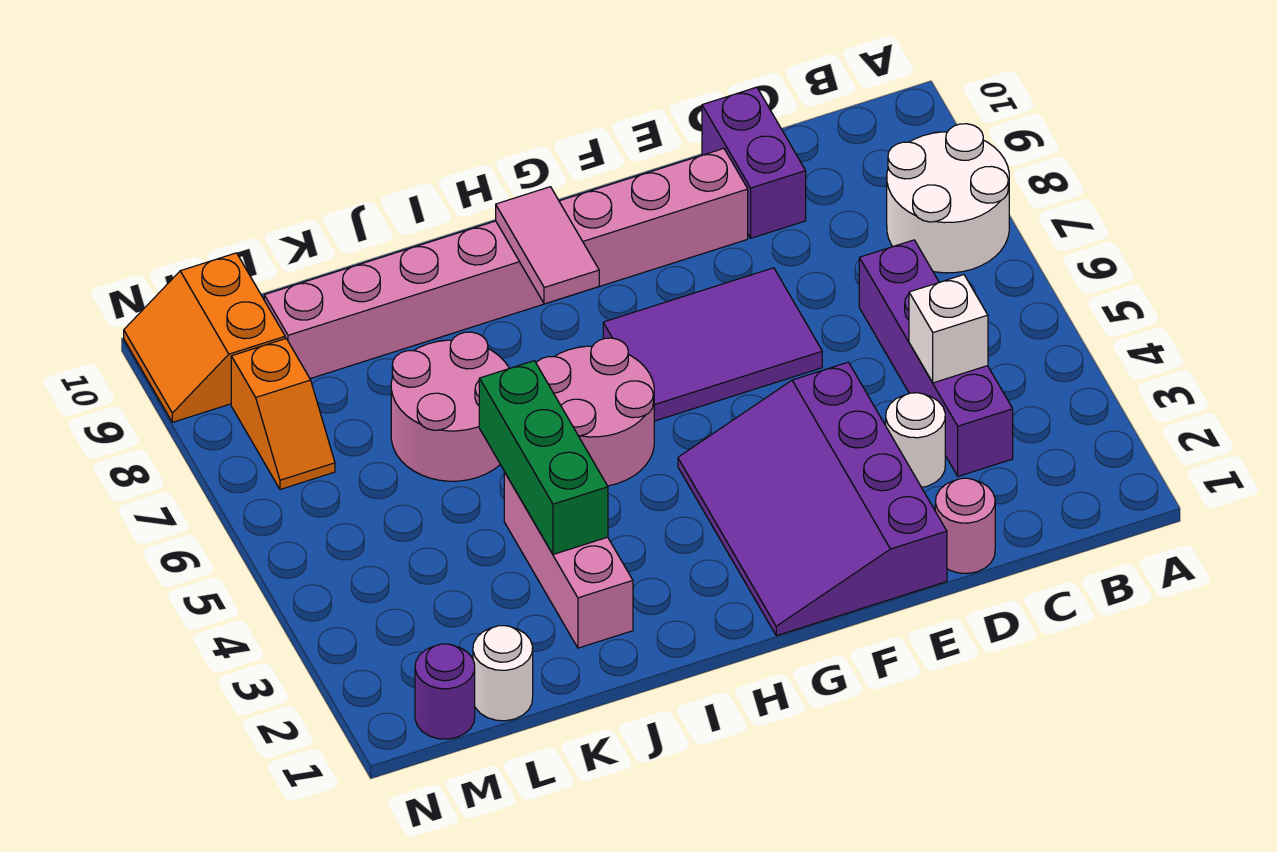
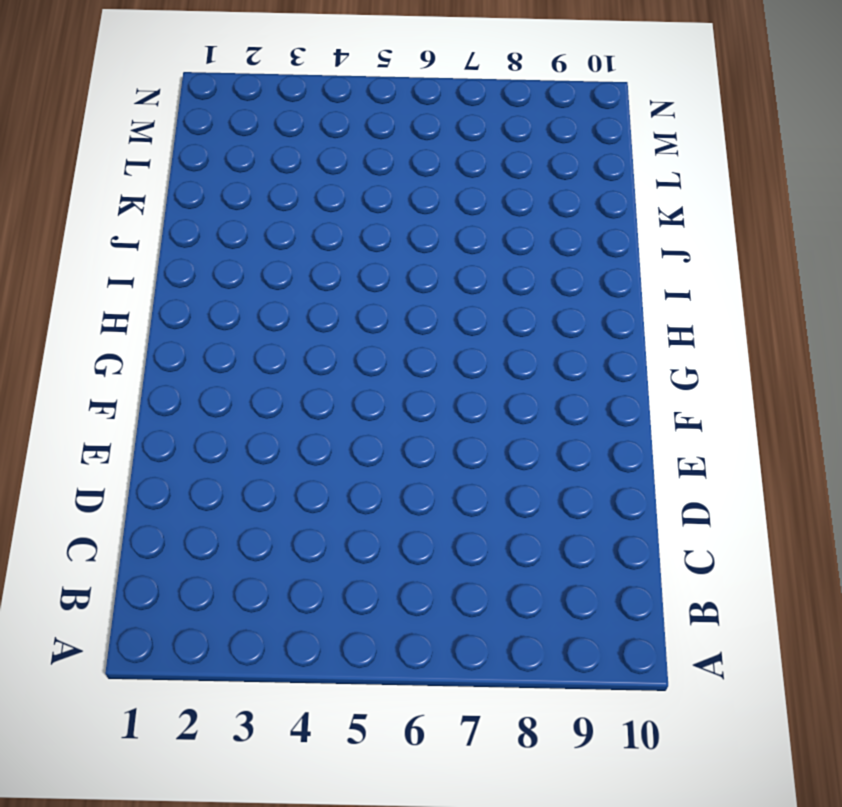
none -> white round brick A7:B8 level 1
none -> purple brick C3:C6 level 1
none -> pink round brick D1 level 1

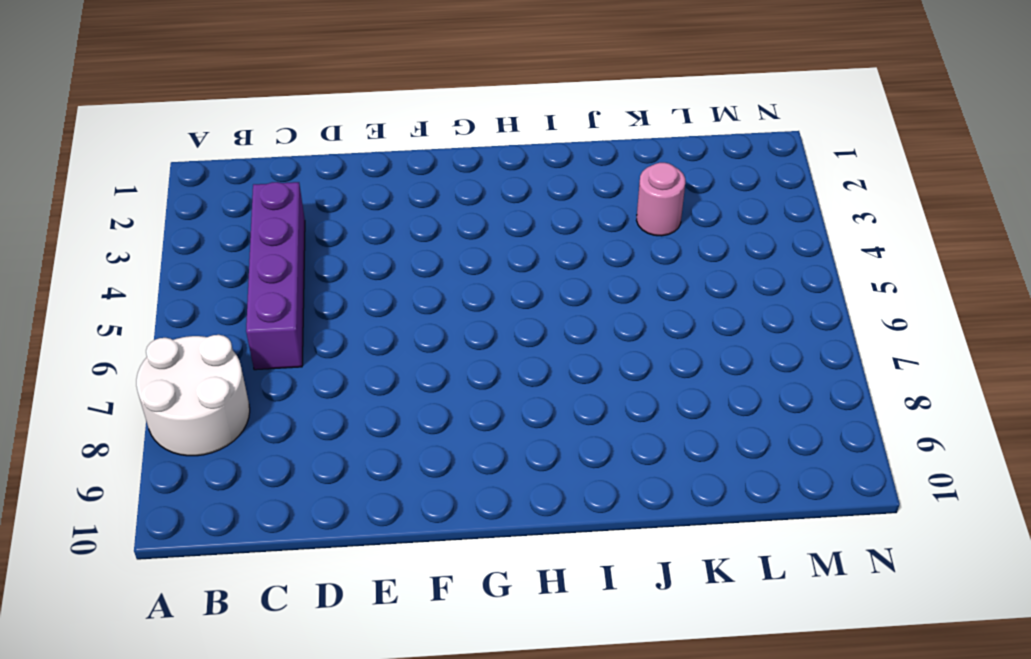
pink round brick K3 level 1 -> pink round brick D1 level 1
none -> white round brick D3 level 1
none -> purple brick D9:D10 level 1
none -> purple slope E1:G4 level 1 top E

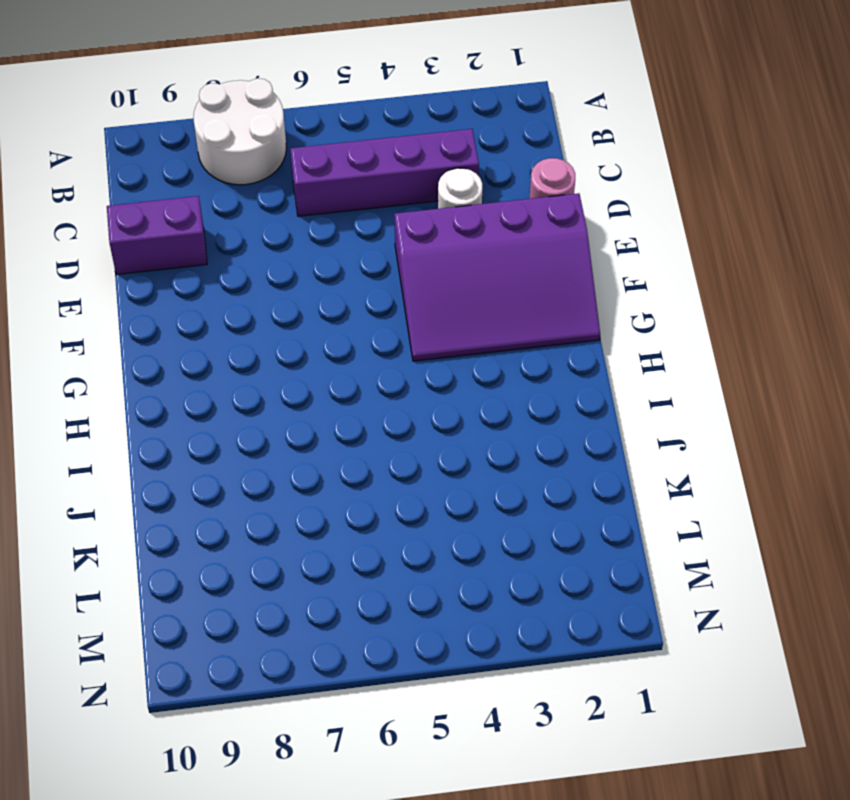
none -> purple tile E6:G7 level 1
none -> pink brick E9:L9 level 1
none -> pink round brick H5:I6 level 1

